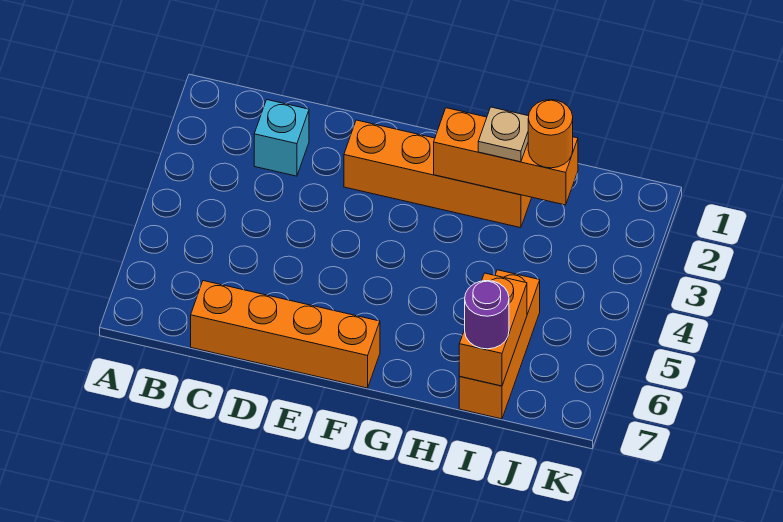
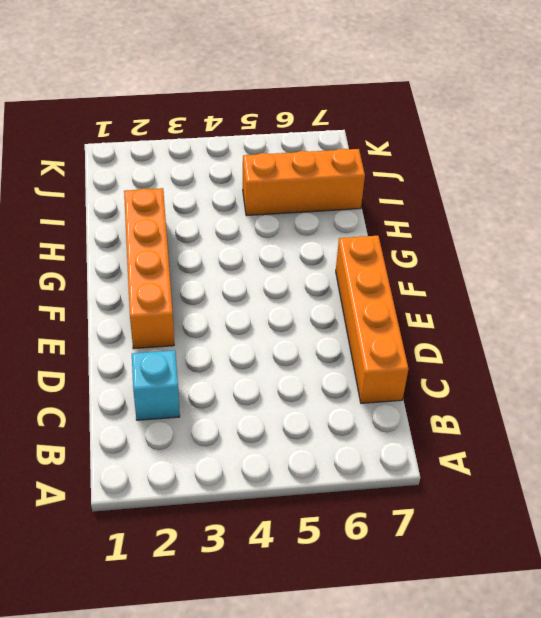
none -> orange brick G2:I2 level 2
none -> orange brick I6:I7 level 2

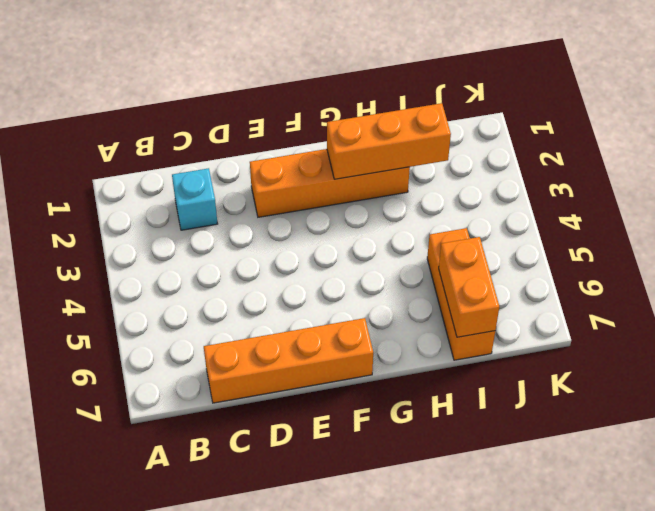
none -> tan plate H2 level 3
none -> orange round brick I2 level 3

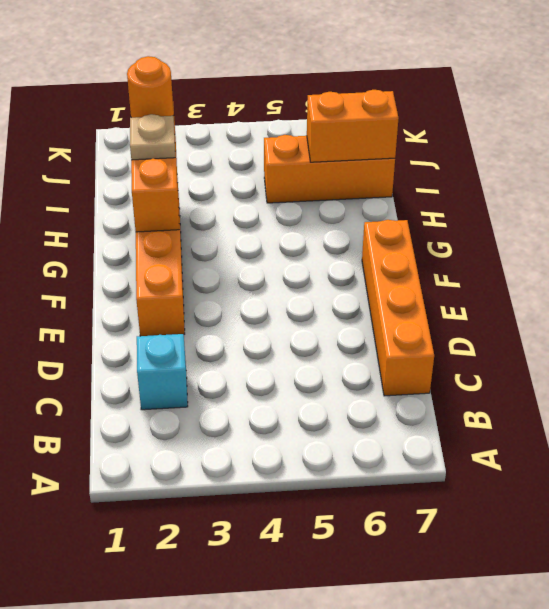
none -> purple round brick I7 level 3

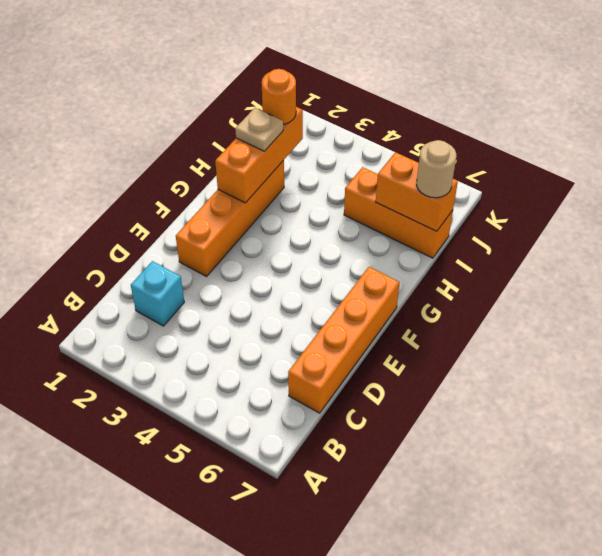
tan round brick I7 level 3 -> purple round brick I7 level 3

